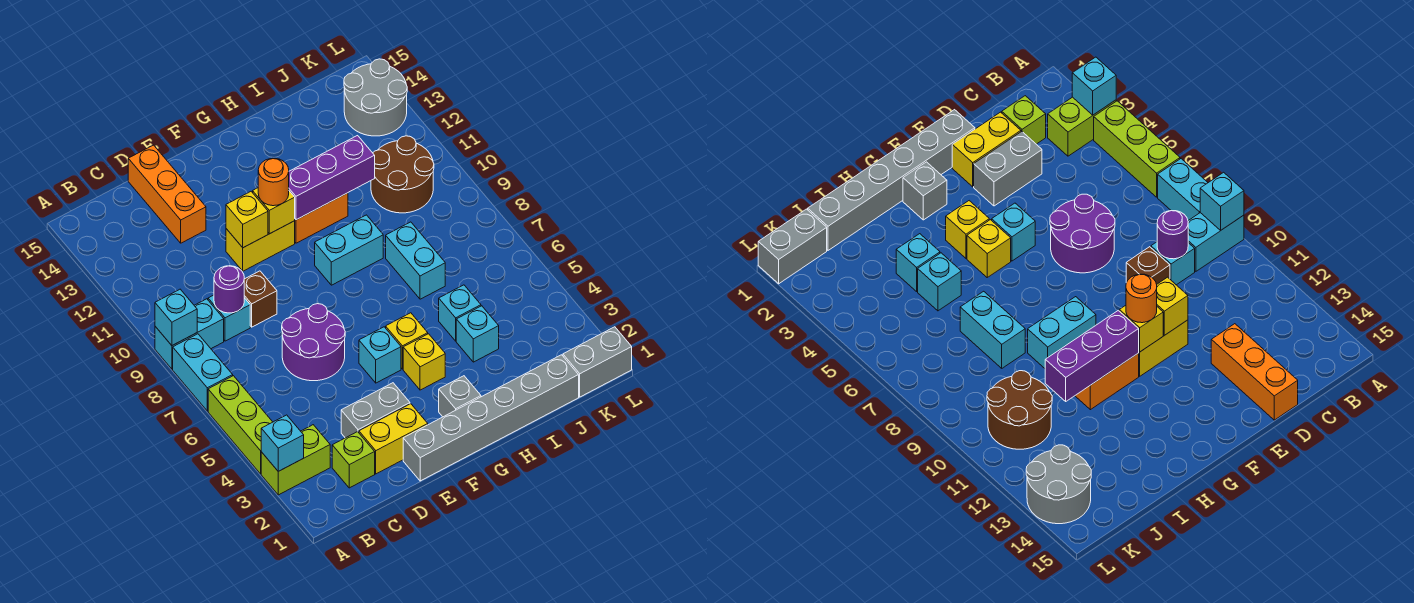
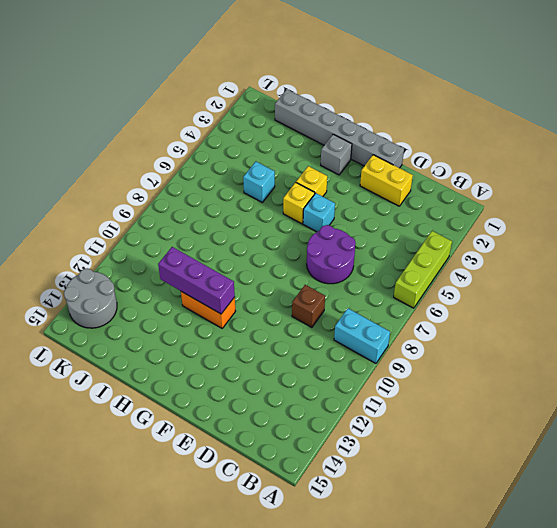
none -> lime brick A3:B3 level 1
none -> cyan brick A7:A8 level 1
none -> lime brick C2 level 1
none -> cyan brick C9 level 1

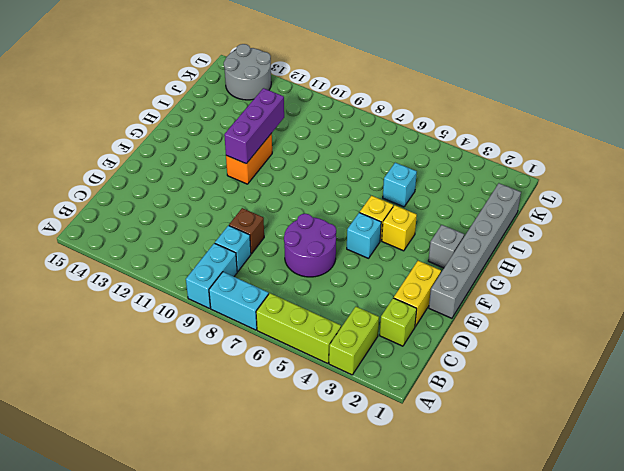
none -> grey brick D3:E3 level 1
none -> orange brick D13:D15 level 1
none -> yellow brick E11:F11 level 1
none -> cyan brick G9:H9 level 1

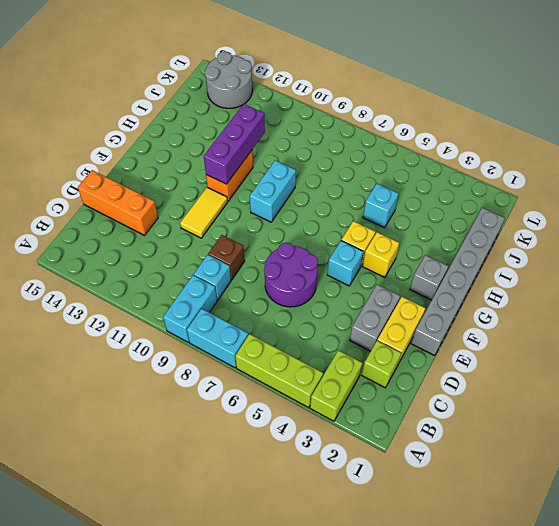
yellow tile E11:F11 level 1 -> yellow brick E11:F11 level 1
none -> cyan brick I4 level 1
none -> cyan brick I7:I8 level 1
none -> brown round brick J10:K11 level 1
none -> grey brick K1:L1 level 1

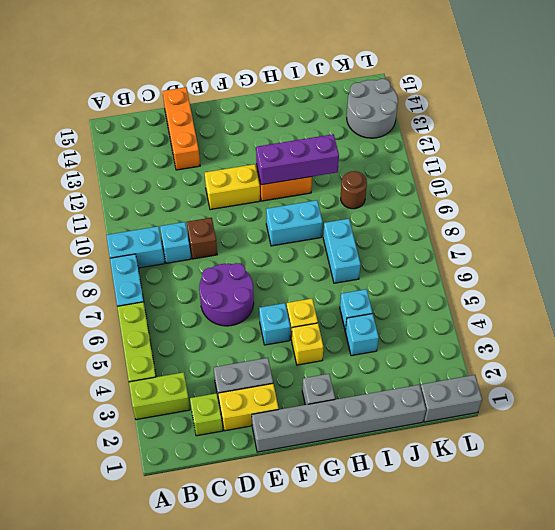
brown round brick J10 level 1 -> brown round brick J10:K11 level 1
none -> cyan brick A3 level 2
none -> cyan brick A9 level 2
none -> purple round brick C9 level 2
none -> yellow brick E11 level 2

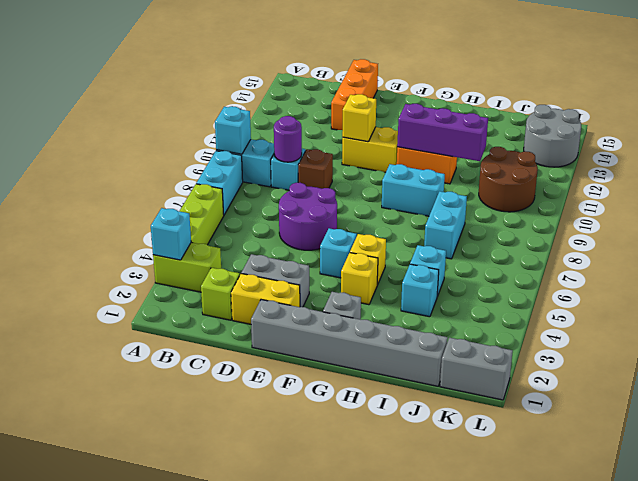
none -> yellow brick F11 level 2
none -> orange round brick F11 level 3

